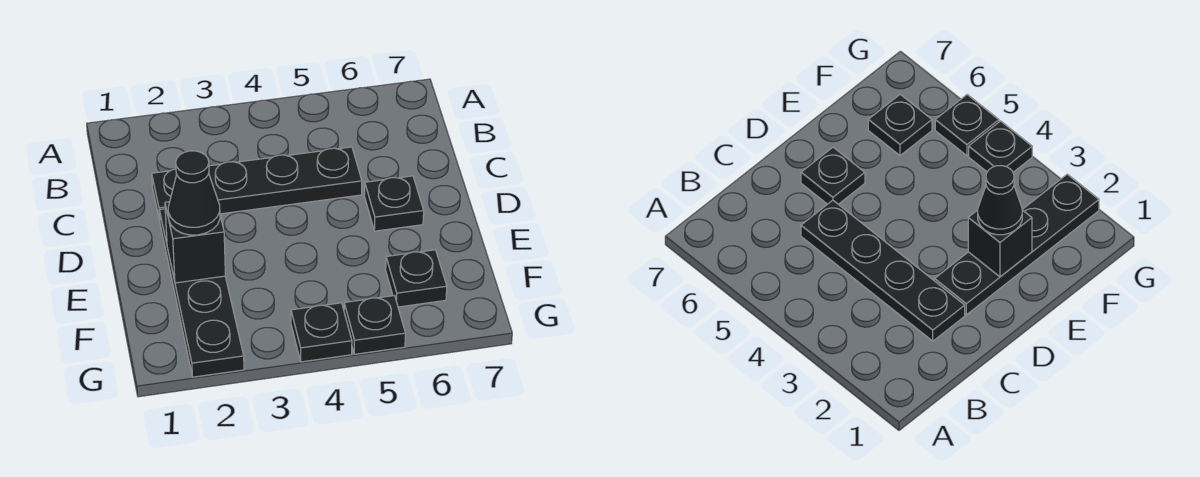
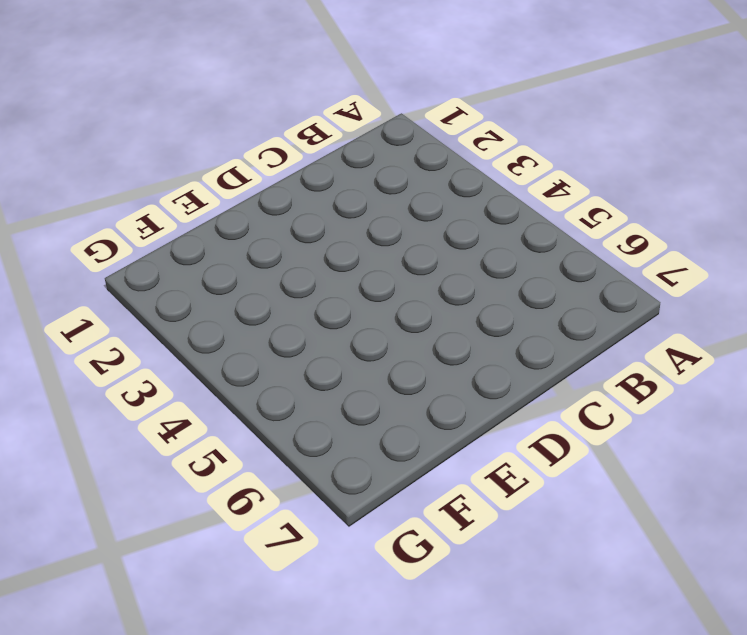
none -> black plate C2:C5 level 1
none -> black plate D2:G2 level 1

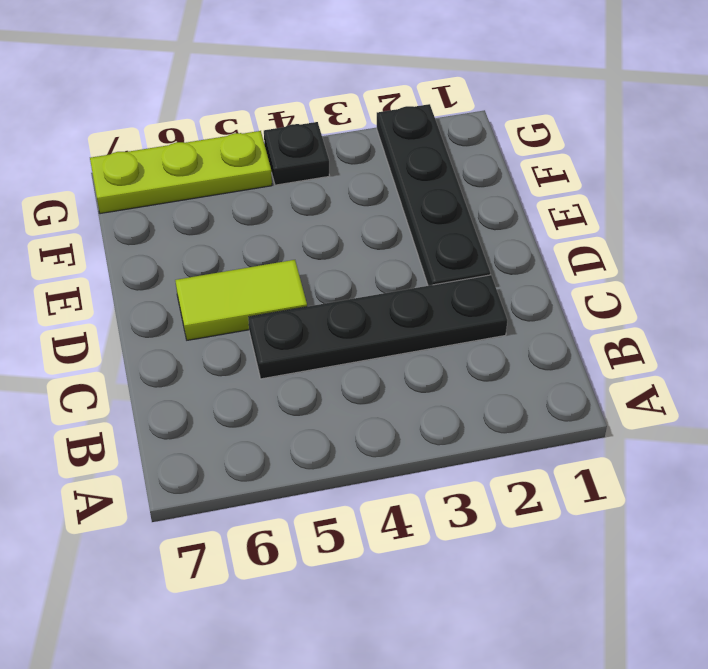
lime tile D5:D6 level 1 -> black plate D6 level 1
lime plate G5:G7 level 1 -> black plate G5 level 1
none -> black plate F6 level 1
none -> black brick E2 level 2

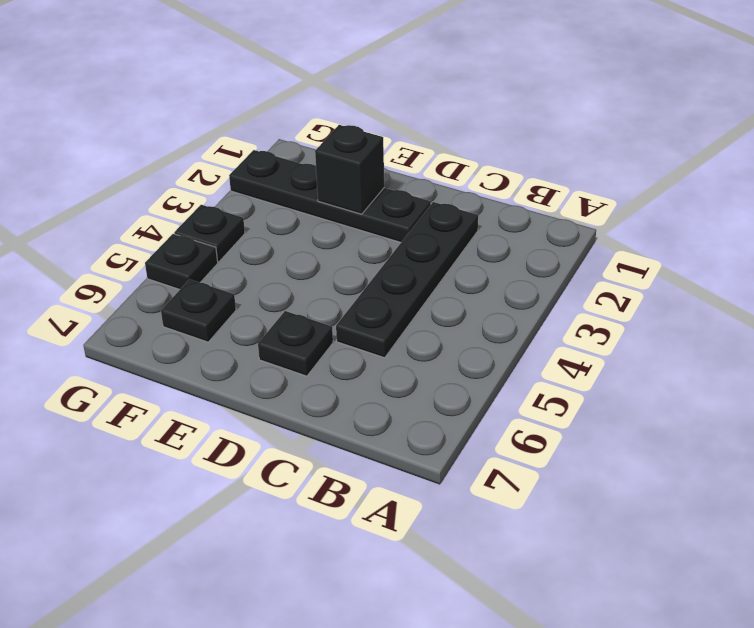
none -> black cone E2 level 3

